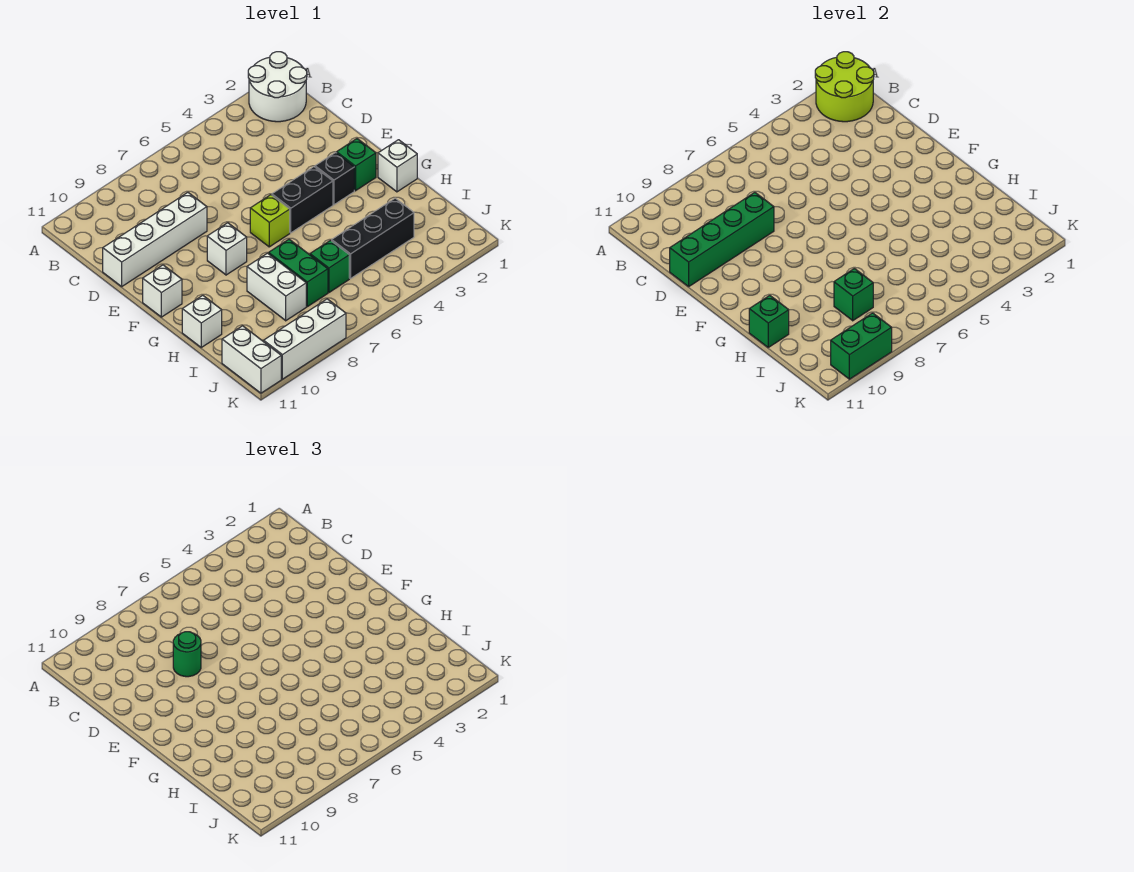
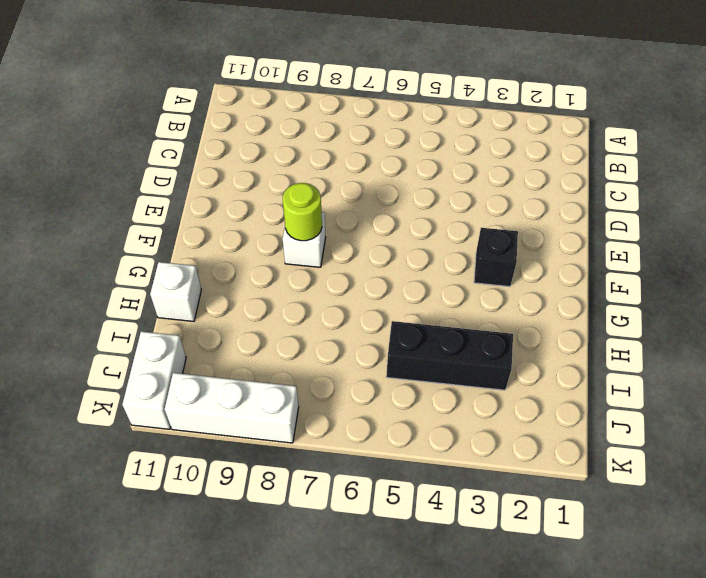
lime round brick F8 level 2 -> none
none -> white round brick A1:B2 level 1
none -> white brick D8:D11 level 1
none -> green brick F2 level 1

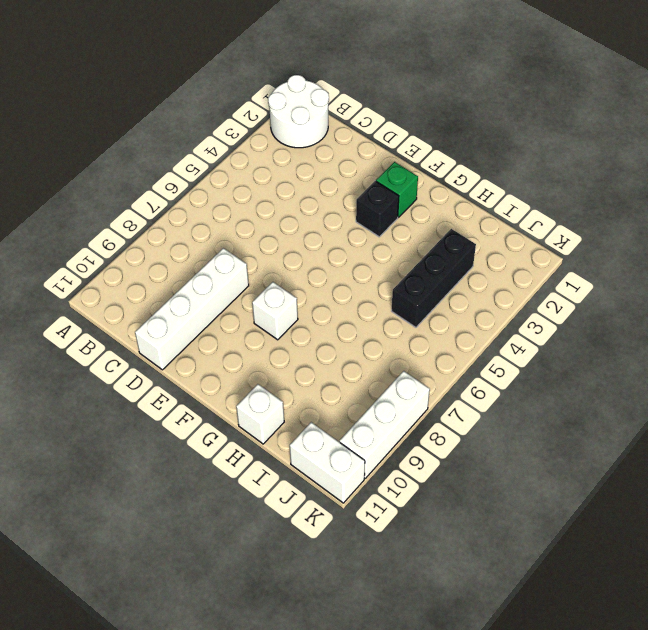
none -> black brick F4:F5 level 1
none -> lime brick F6 level 1
none -> white brick F11 level 1

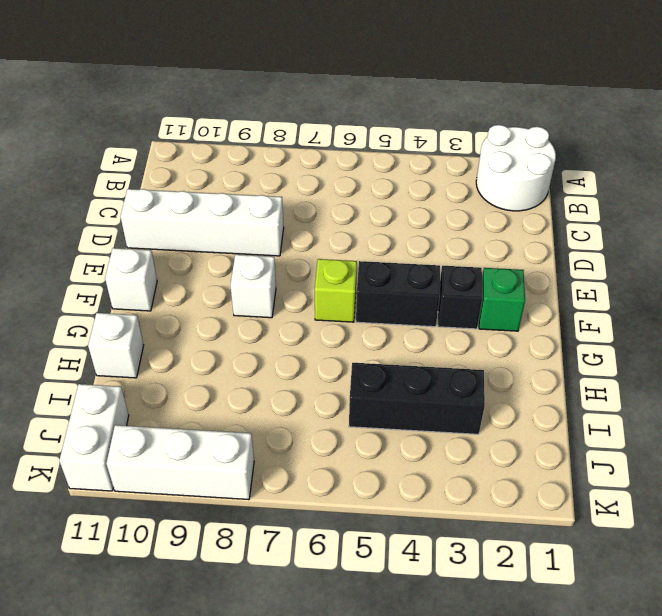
none -> white brick G1 level 1
none -> green brick H7:I7 level 1
none -> white brick H8:I8 level 1

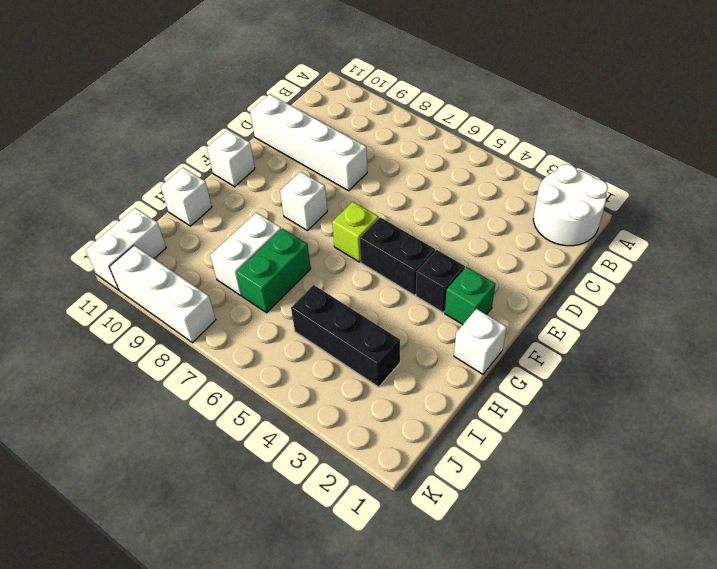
none -> green brick I6 level 1
none -> lime round brick A1:B2 level 2
none -> green brick D8:D11 level 2

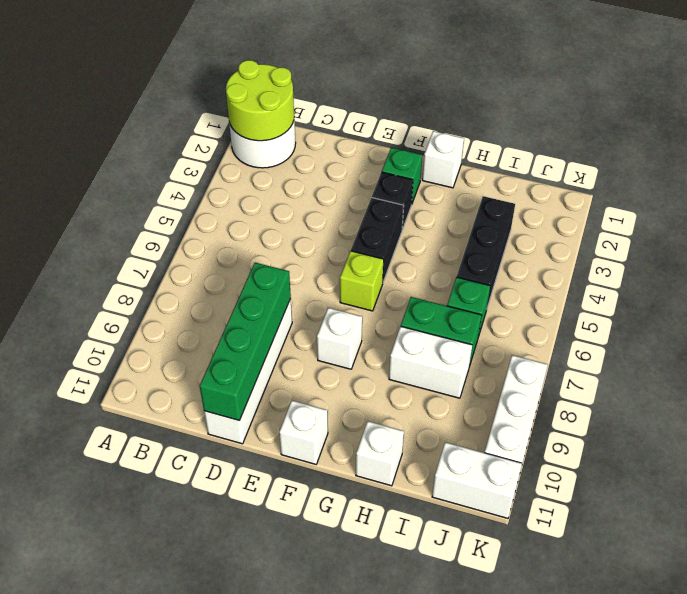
none -> green brick H11 level 2
none -> green brick I8 level 2
none -> green brick K9:K10 level 2

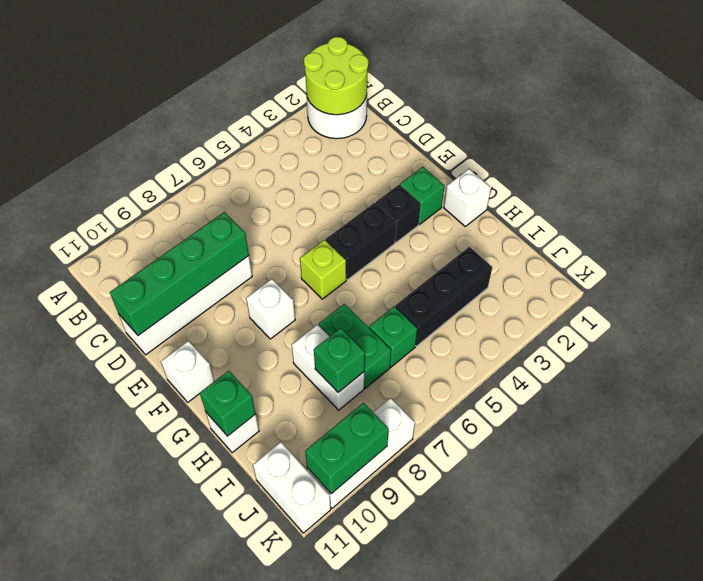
none -> green round brick D8 level 3

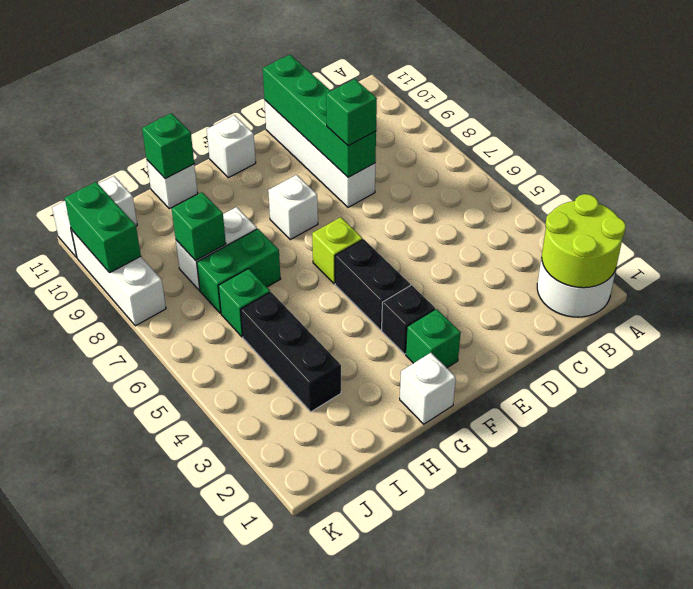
green brick D8 level 3 -> green round brick D8 level 3

